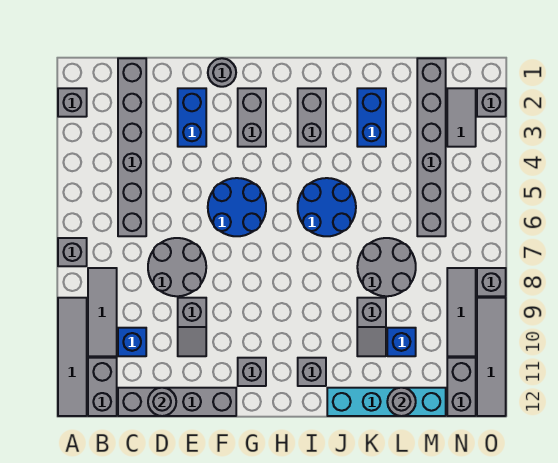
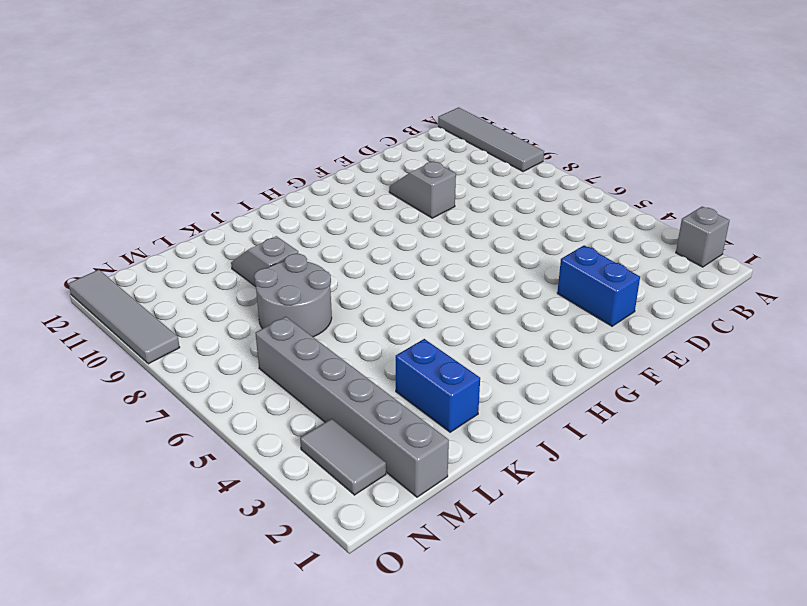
none -> grey brick A7 level 1
none -> grey tile B8:B10 level 1
none -> grey brick B11:B12 level 1
none -> grey brick C1:C6 level 1

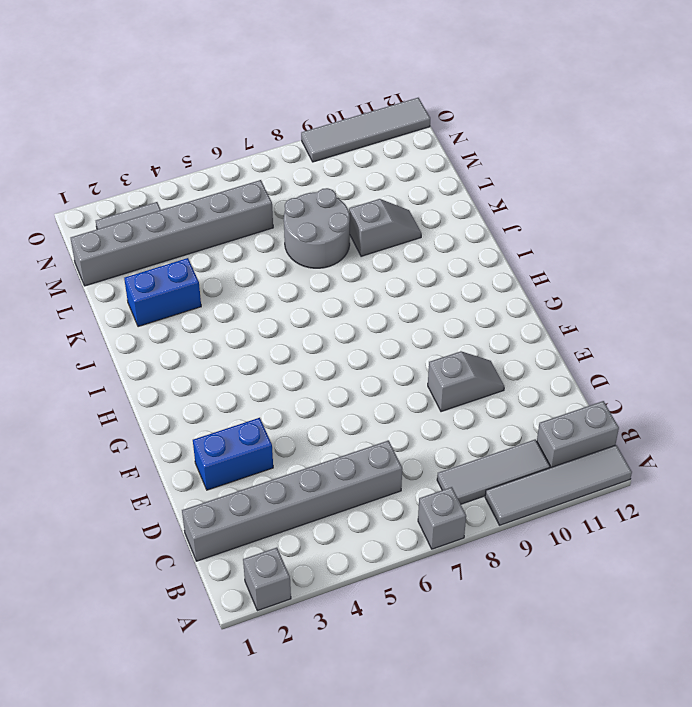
none -> blue brick C10 level 1
none -> grey brick C12:F12 level 1
none -> grey round brick D7:E8 level 1
none -> grey round brick F1 level 1

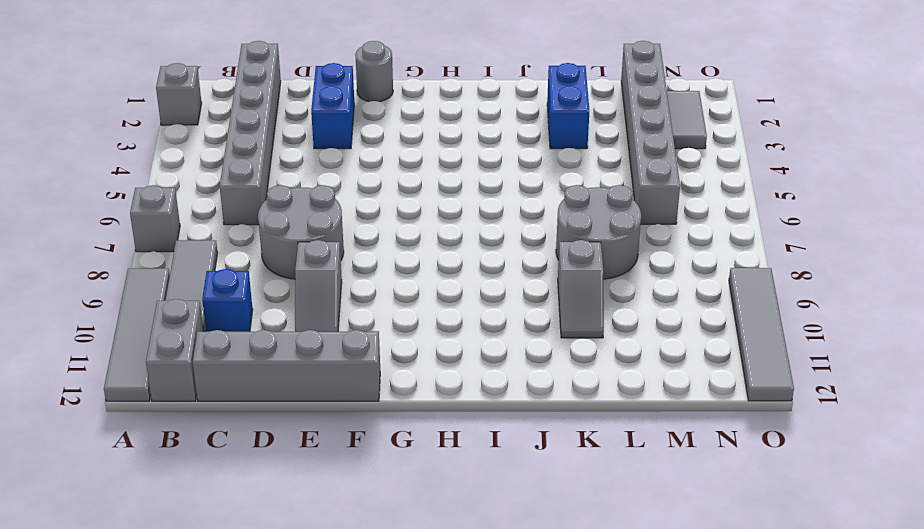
none -> blue round brick F5:G6 level 1
none -> grey brick G2:G3 level 1
none -> grey brick G11 level 1
none -> grey brick I2:I3 level 1

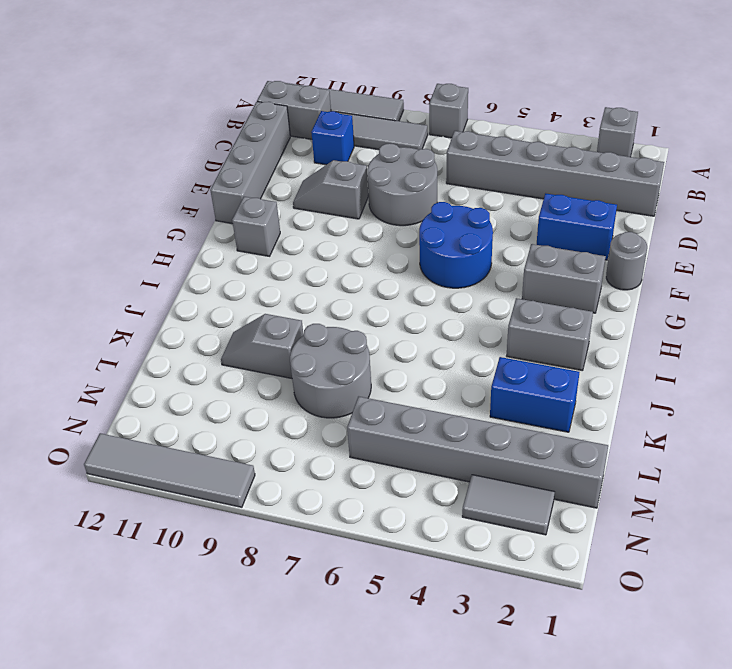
none -> blue round brick I5:J6 level 1
none -> grey brick I11 level 1
none -> cyan brick J12:M12 level 1
none -> blue brick L10 level 1

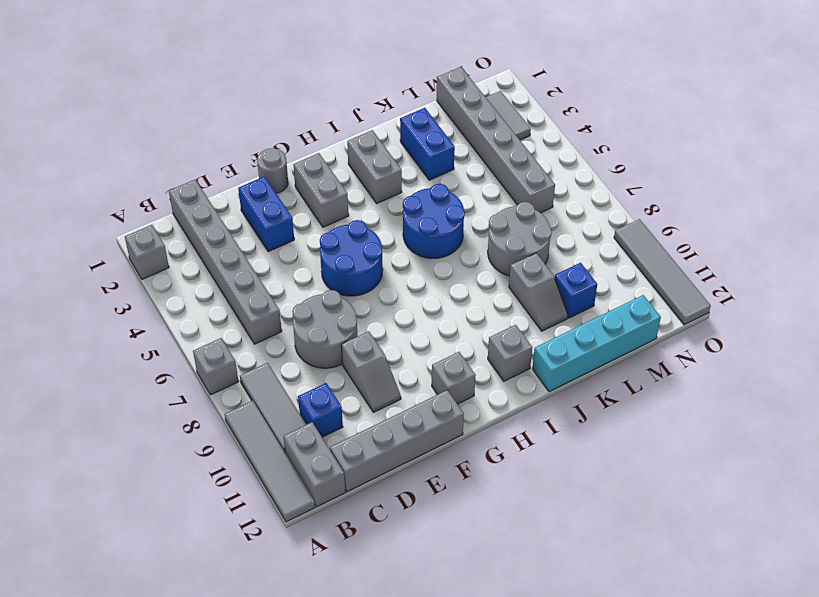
none -> grey tile N8:N10 level 1
none -> grey brick N11:N12 level 1
none -> grey brick O2 level 1
none -> grey brick O8 level 1

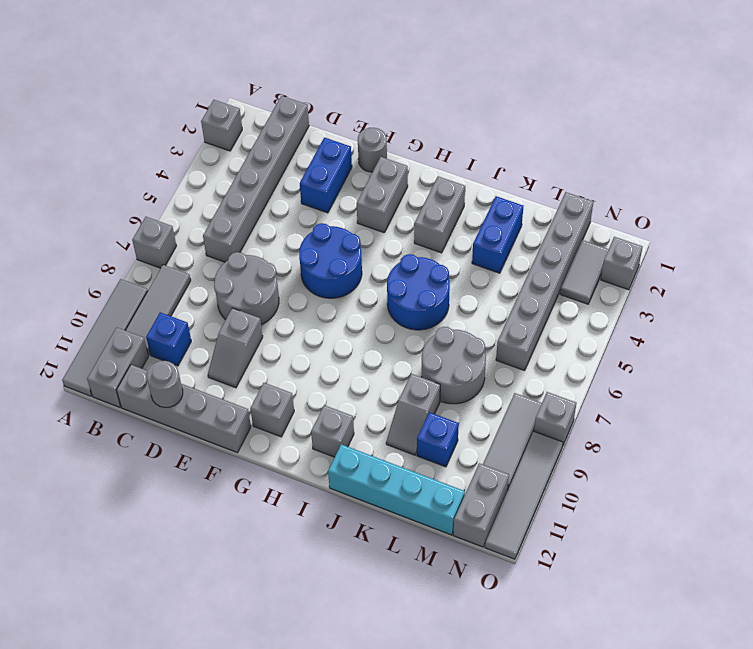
none -> grey round brick L12 level 2

